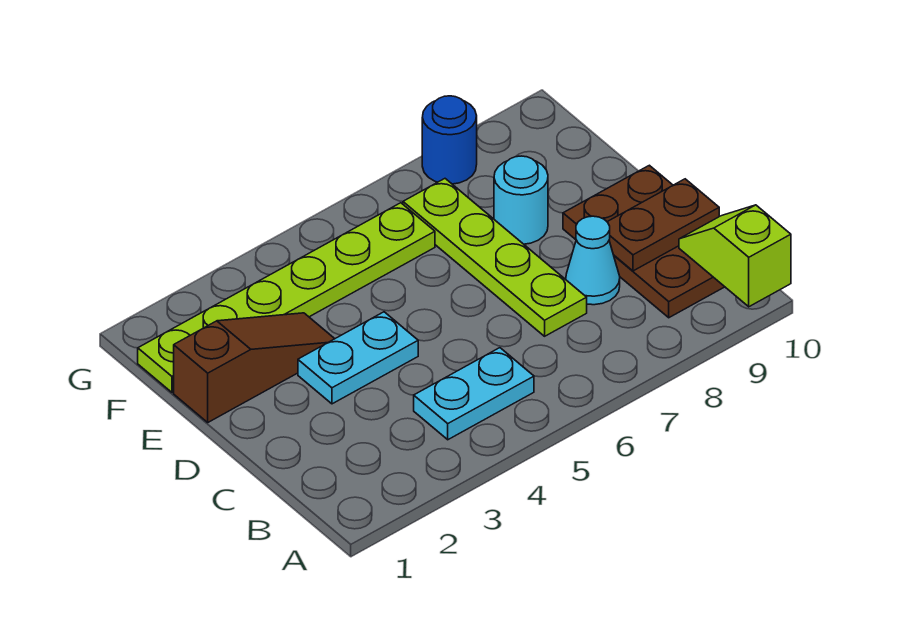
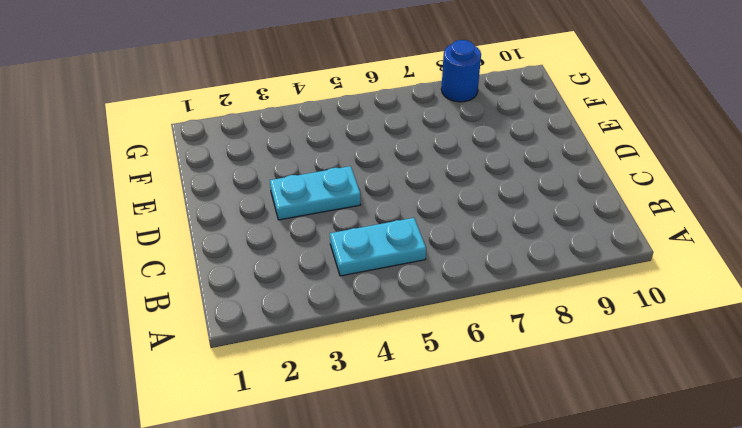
none -> brown plate B9:D10 level 1
none -> lime plate C7:F7 level 1

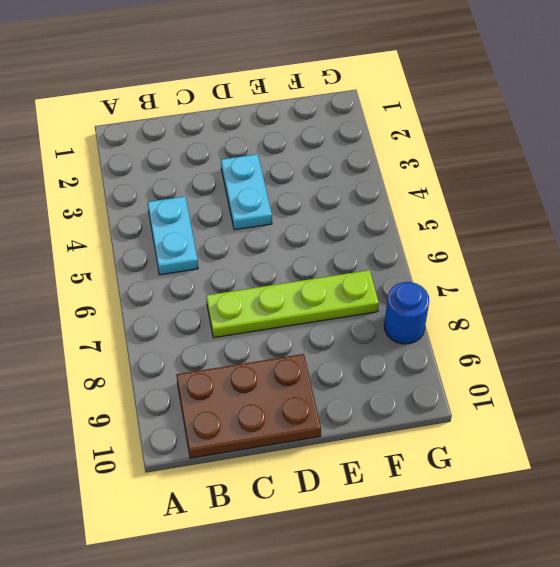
none -> cyan cone C8 level 1
none -> brown slope E1:E3 level 1 top 1

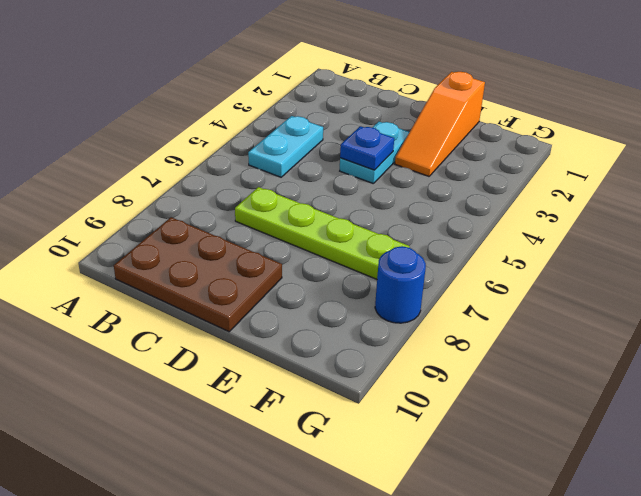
blue plate D4 level 2 -> none
orange slope E1:E3 level 1 top 1 -> brown slope E1:E3 level 1 top 1
none -> cyan cone C8 level 1
none -> cyan round brick E8 level 1

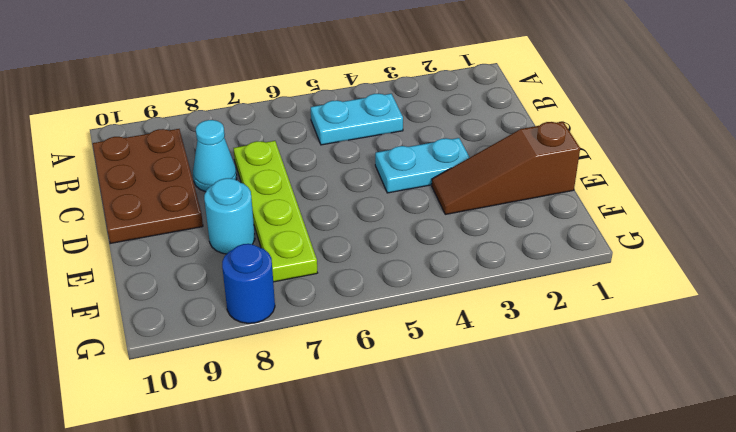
none -> lime plate F1:F6 level 1
none -> lime slope A10:B10 level 2 top A

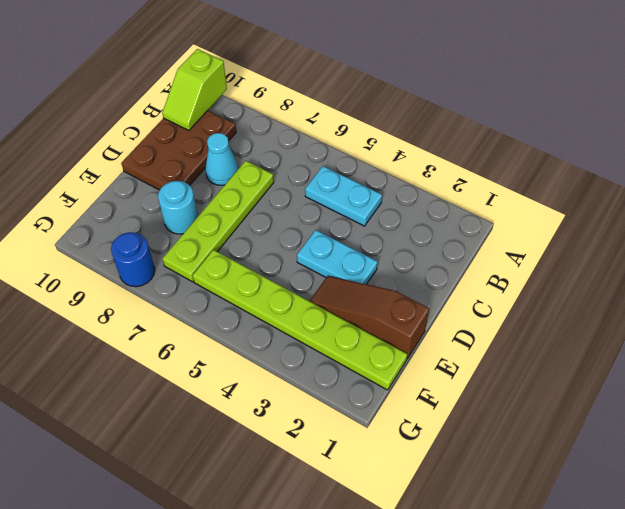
none -> brown plate C9:C10 level 2

